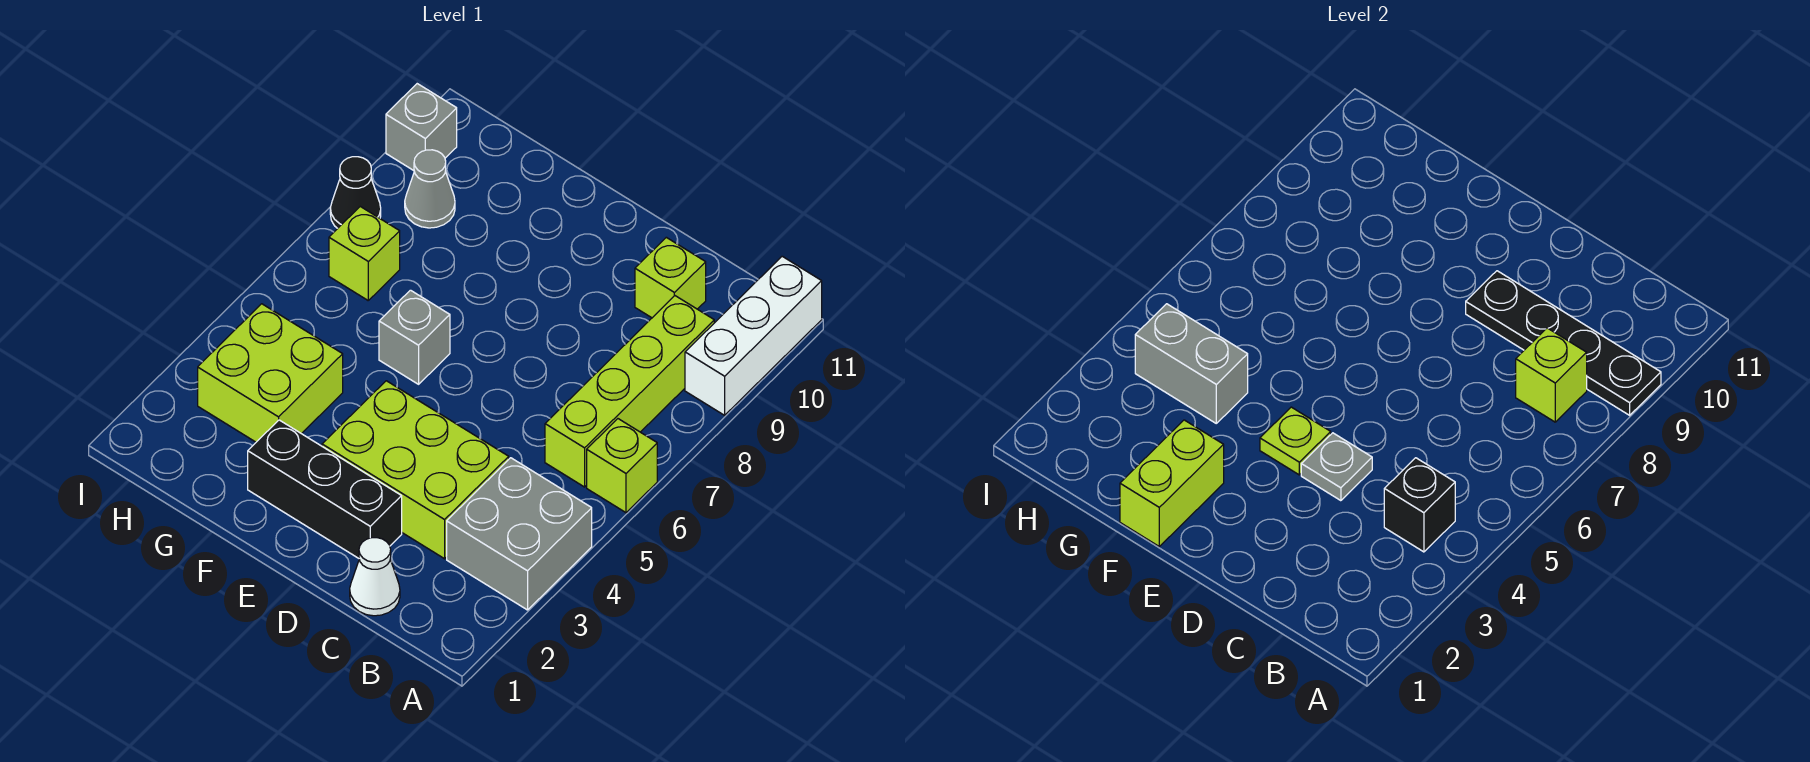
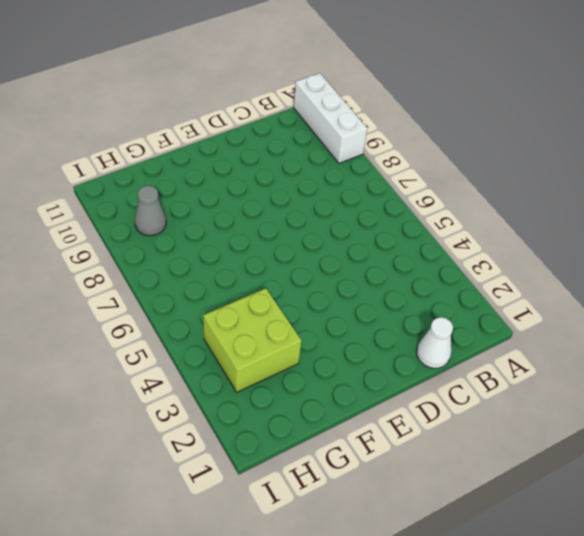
none -> grey brick A3:B4 level 1
none -> lime brick A6 level 1
none -> lime brick B6:B9 level 1

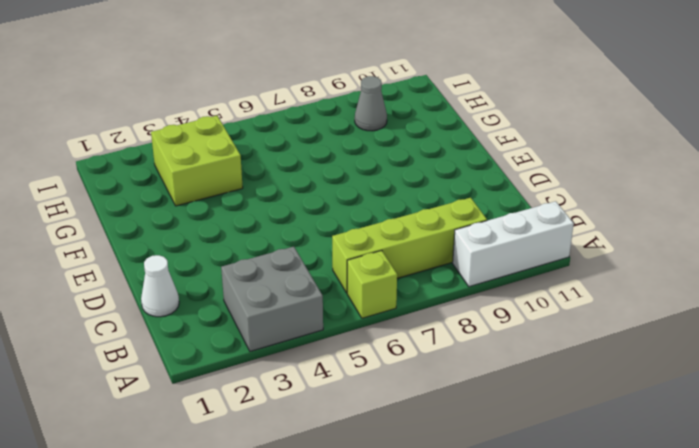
none -> lime brick C3:E4 level 1
none -> lime brick C10 level 1
none -> black brick D2:F2 level 1

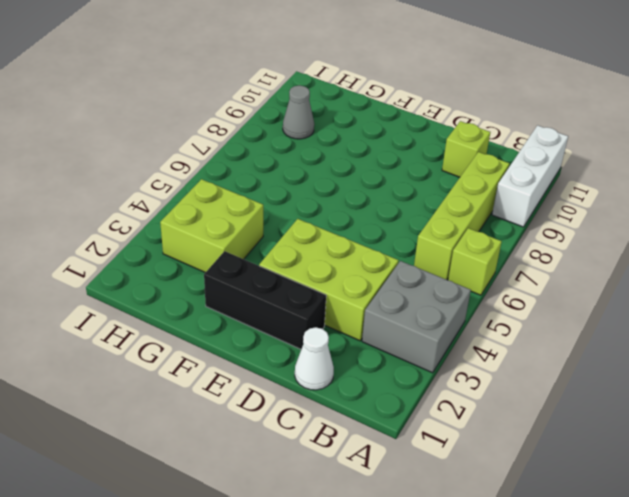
none -> grey brick F6 level 1
none -> lime brick H7 level 1
none -> black cone I8 level 1

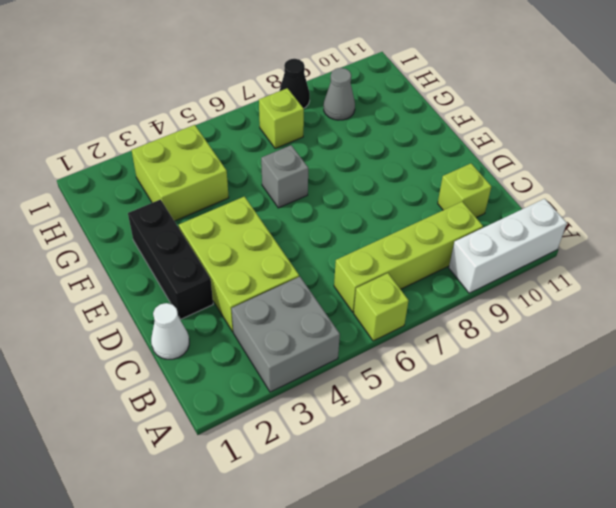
none -> grey brick I10 level 1
none -> black plate A9:D9 level 2
none -> black brick B4 level 2

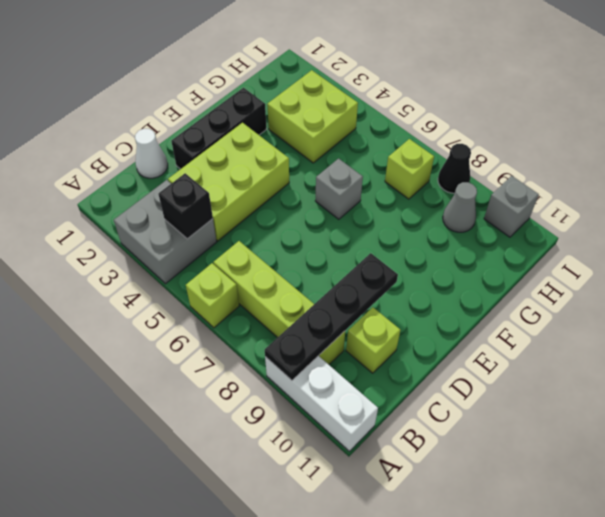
none -> lime brick B8 level 2
none -> grey plate D4 level 2
none -> lime plate E4 level 2

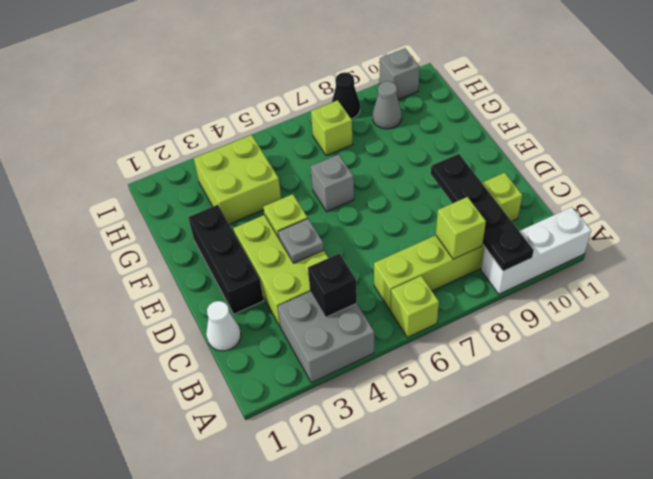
none -> lime brick F1:F2 level 2
none -> grey brick G4:H4 level 2

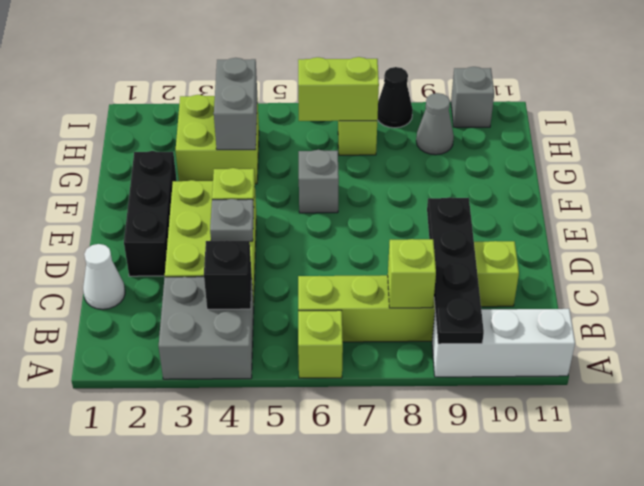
lime brick H6:H7 level 2 -> lime brick F1:F2 level 2

